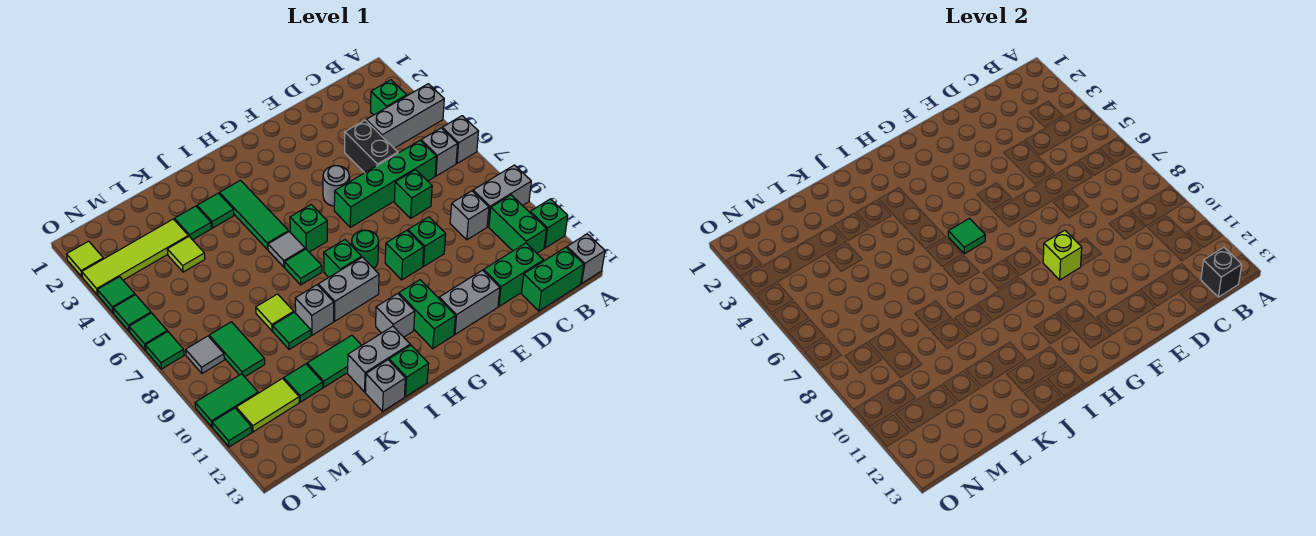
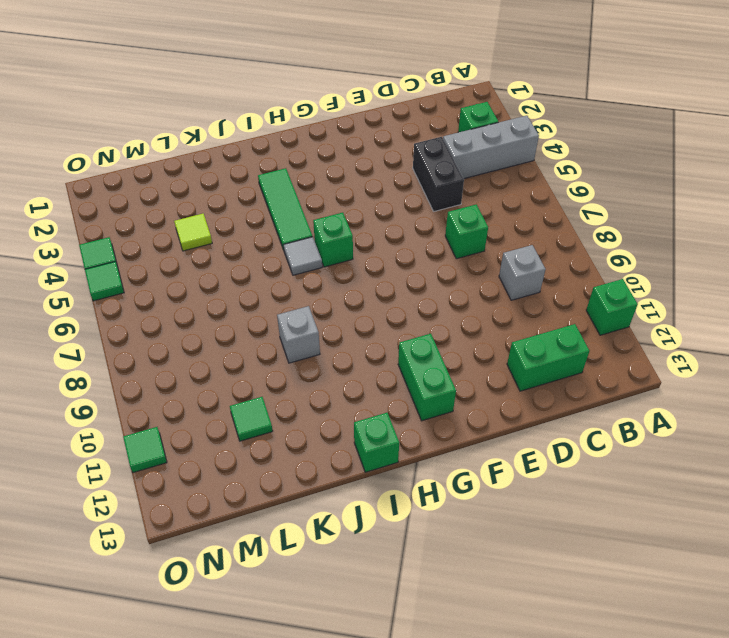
none -> grey brick A6 level 1
none -> grey brick A9:B9 level 1
none -> grey brick A13 level 1
none -> grey brick B6 level 1

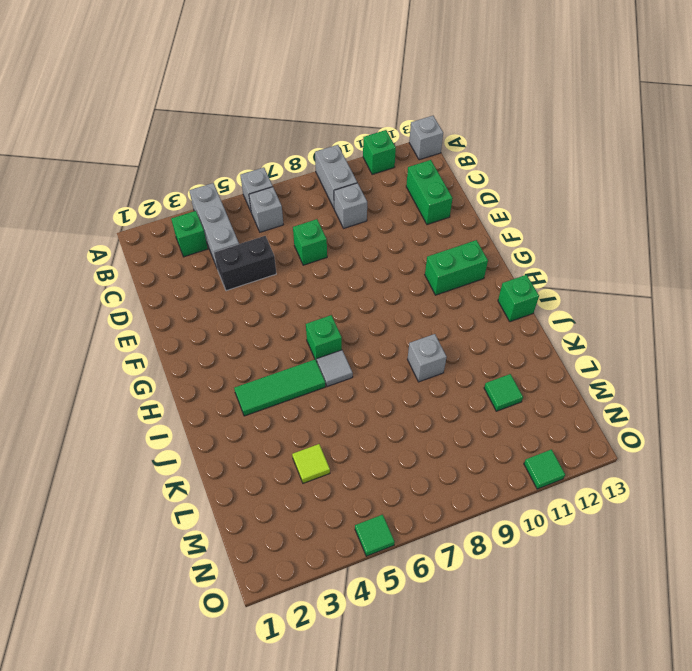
none -> green brick B10:B11 level 1
none -> green brick B13:C13 level 1
none -> green brick C6:F6 level 1
none -> green brick E9 level 1

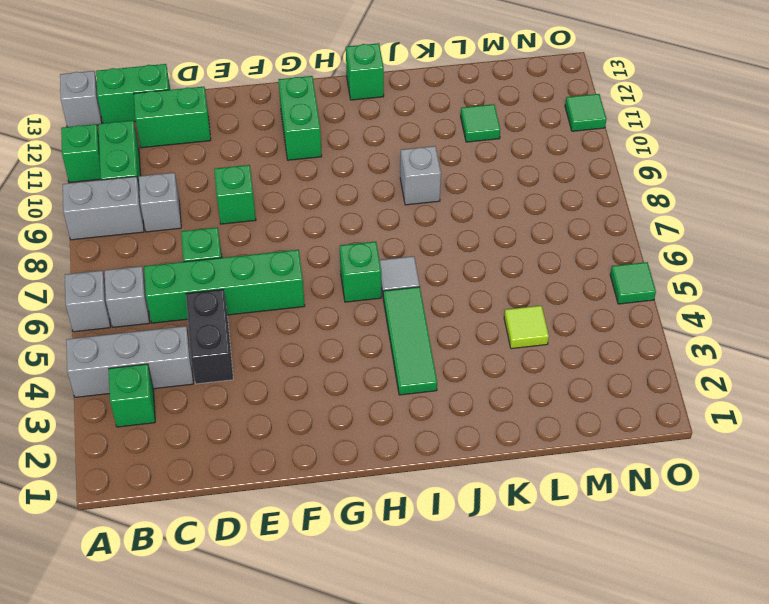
none -> grey brick E12:F12 level 1
none -> grey round brick F5 level 1
none -> green brick F9 level 1
none -> green round brick G8 level 1

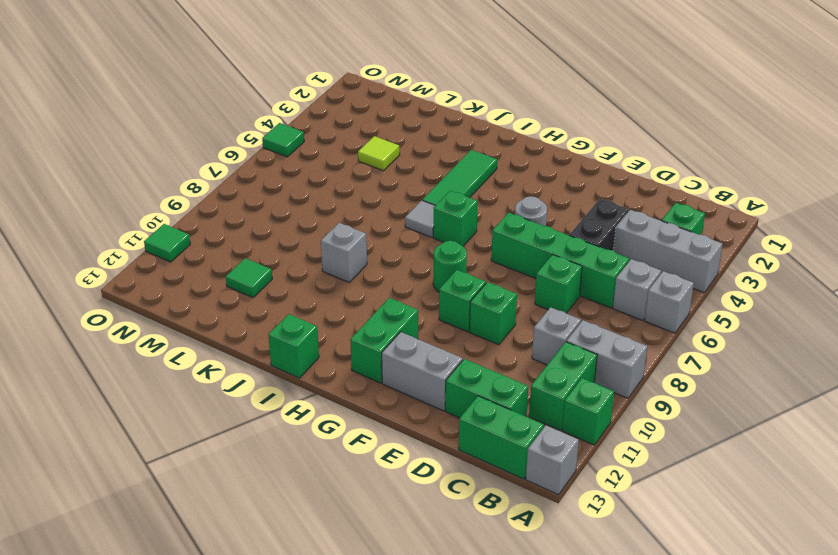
none -> green brick H8 level 1
none -> grey brick H9:I9 level 1
none -> grey brick H11 level 1
none -> green tile I7 level 1

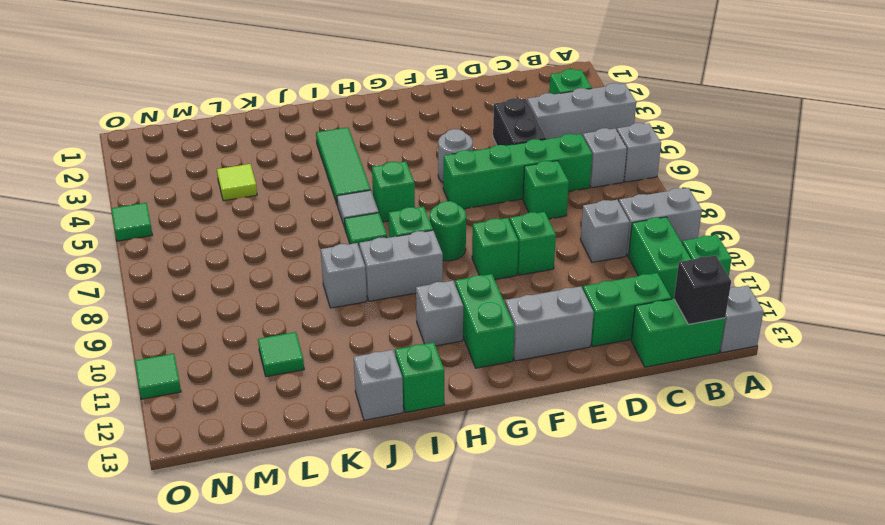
none -> grey brick I12:J12 level 1
none -> green tile J3 level 1
none -> green tile J11:K11 level 1
none -> green tile K3 level 1

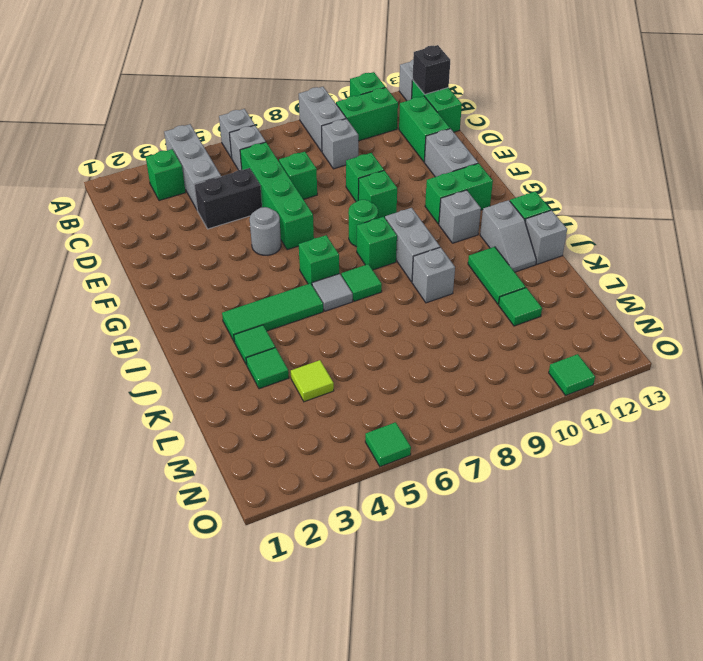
grey slope I12:J12 level 1 top I -> grey brick I12:J12 level 1
none -> lime tile K8 level 1
none -> green tile K9 level 1
none -> lime tile L3:O3 level 1
none -> green tile M8:M9 level 1

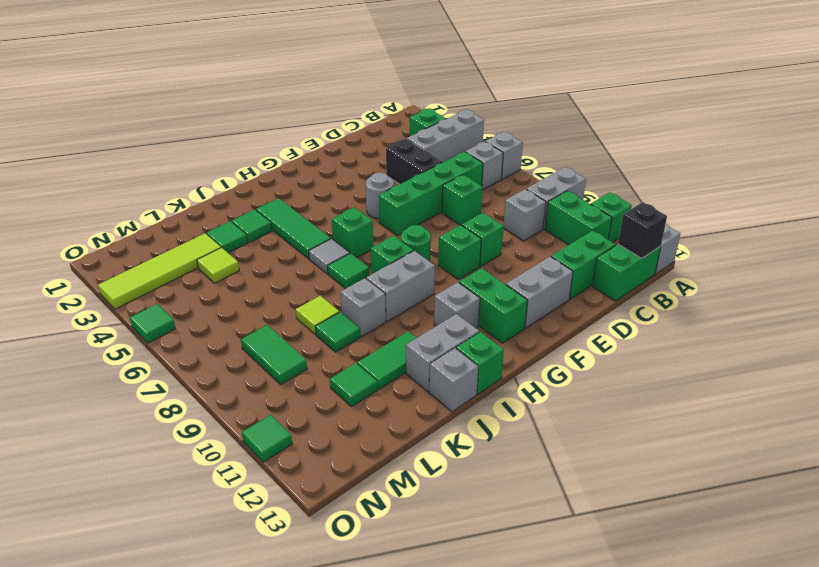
none -> lime tile M11:N11 level 1
none -> grey tile N8 level 1
none -> green tile N10:O10 level 1
none -> lime tile O2 level 1

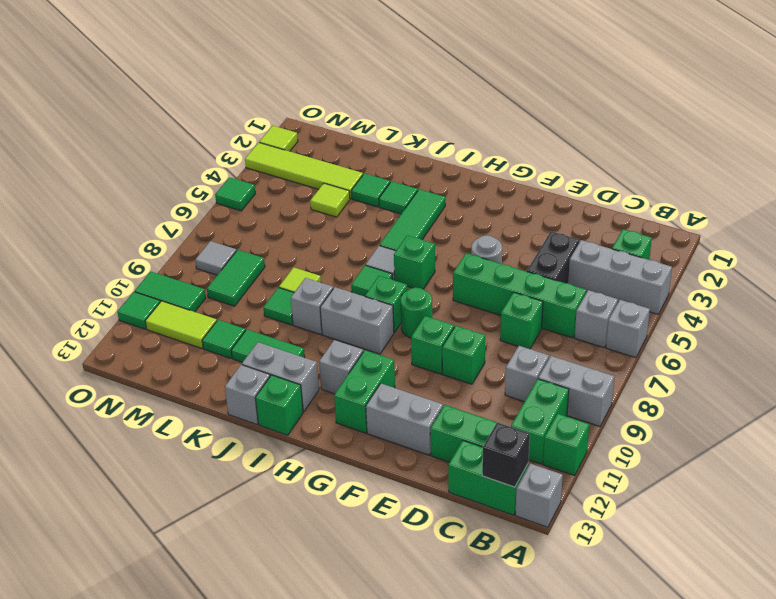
none -> green tile O4 level 1
none -> green tile O6 level 1
none -> green tile O7 level 1
none -> lime brick F9 level 2

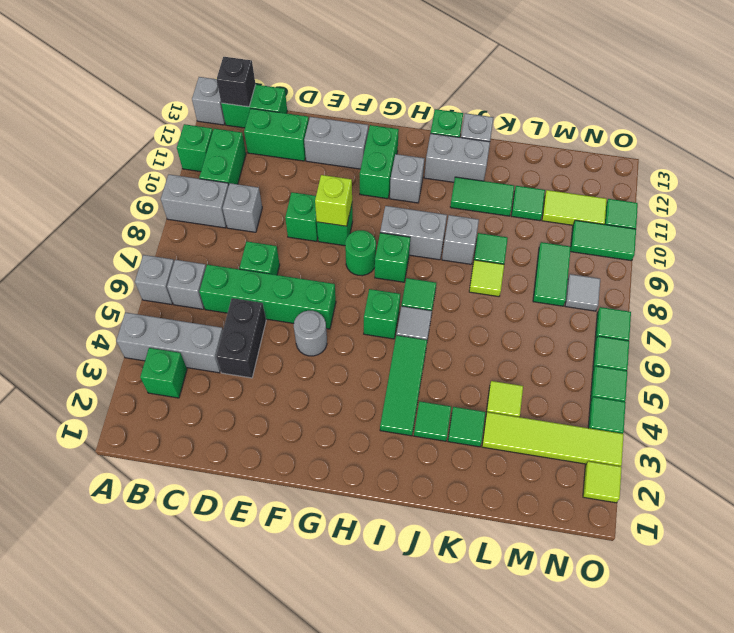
none -> green tile H6 level 2

